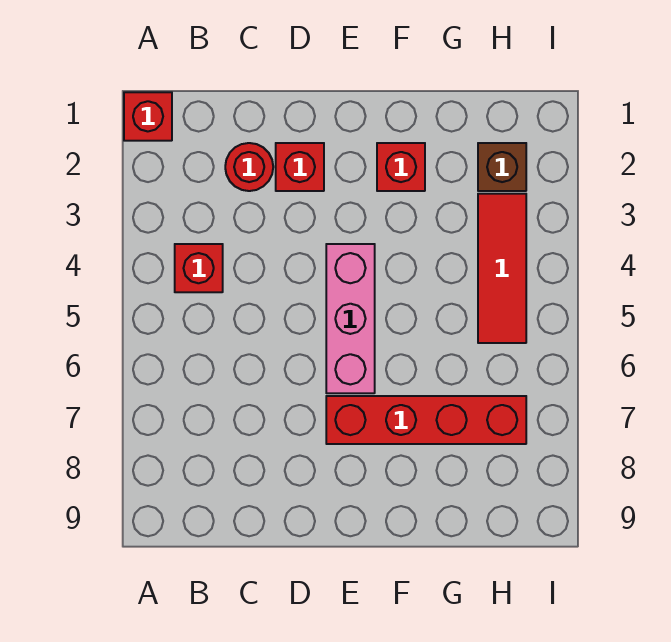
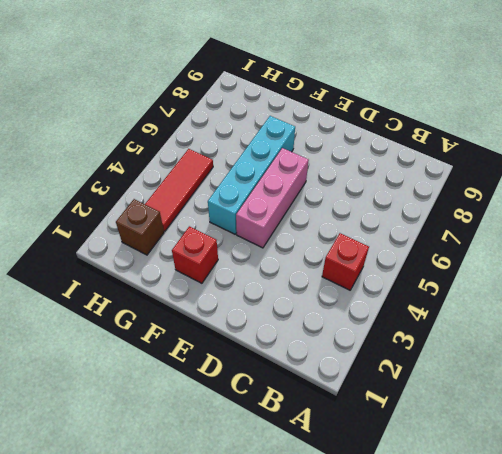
cyan brick F4:F7 level 1 -> red brick E7:H7 level 1
none -> red brick A1 level 1
none -> red round brick C2 level 1

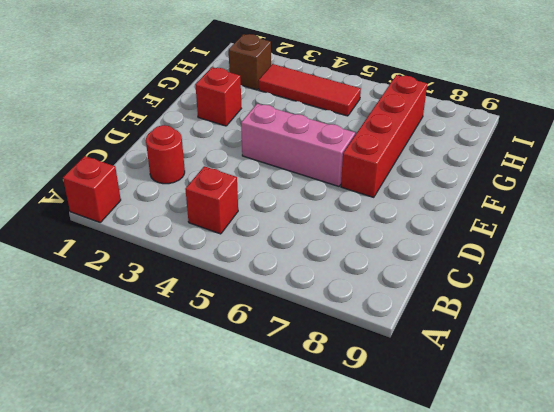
none -> red brick D2 level 1

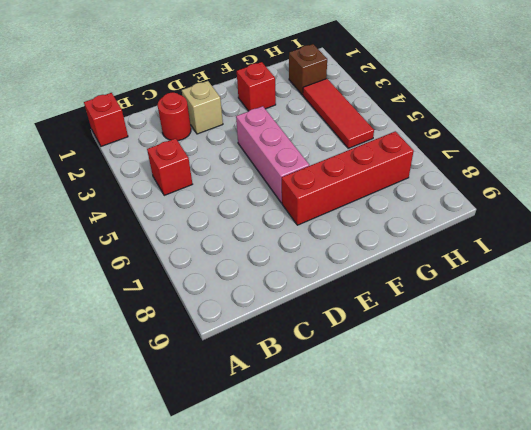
tan brick D2 level 1 -> red brick D2 level 1

